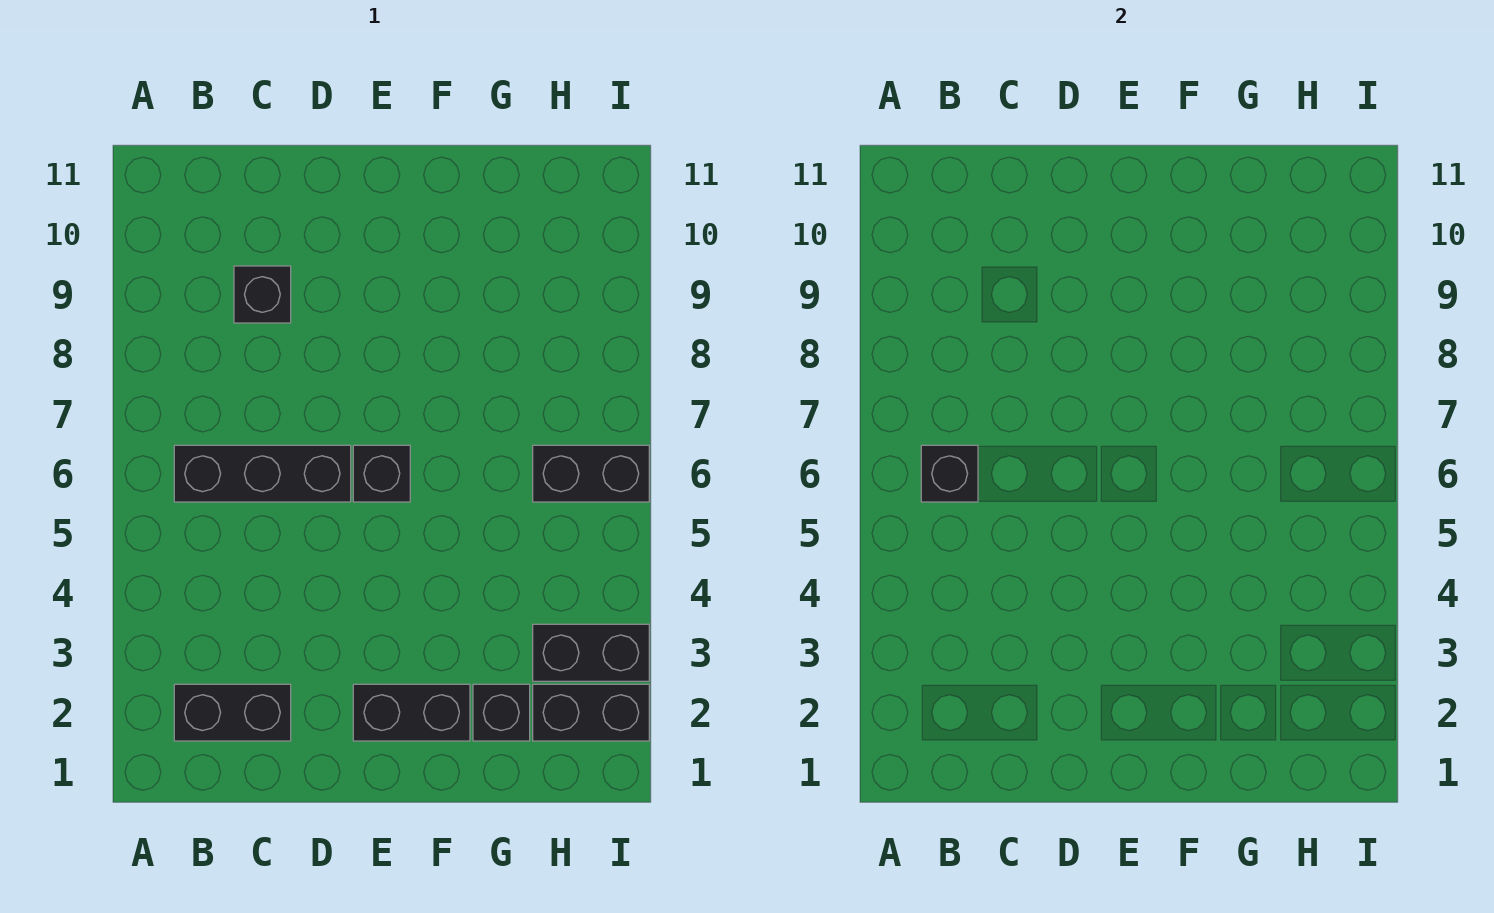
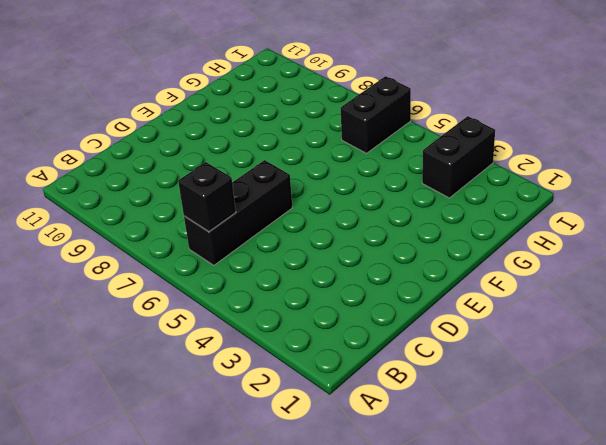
none -> black brick B2:C2 level 1
none -> black brick C9 level 1

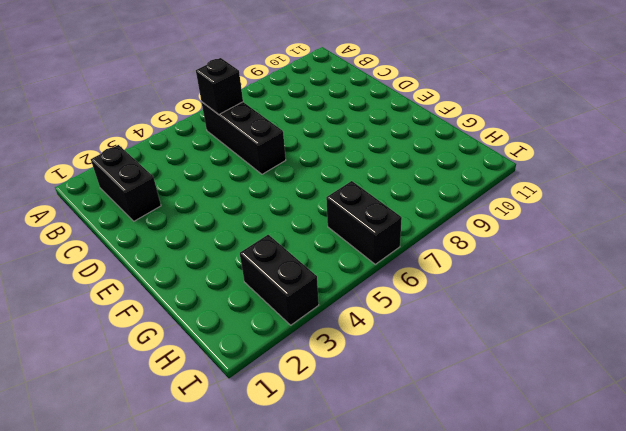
none -> black brick C9 level 1
none -> black brick E2:F2 level 1

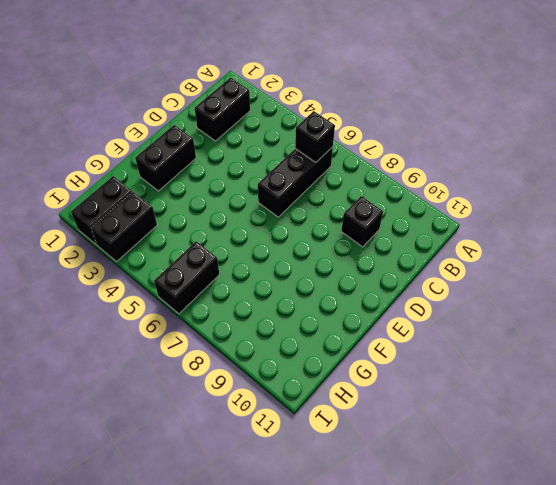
none -> black brick E6 level 1
none -> black brick G2 level 1

